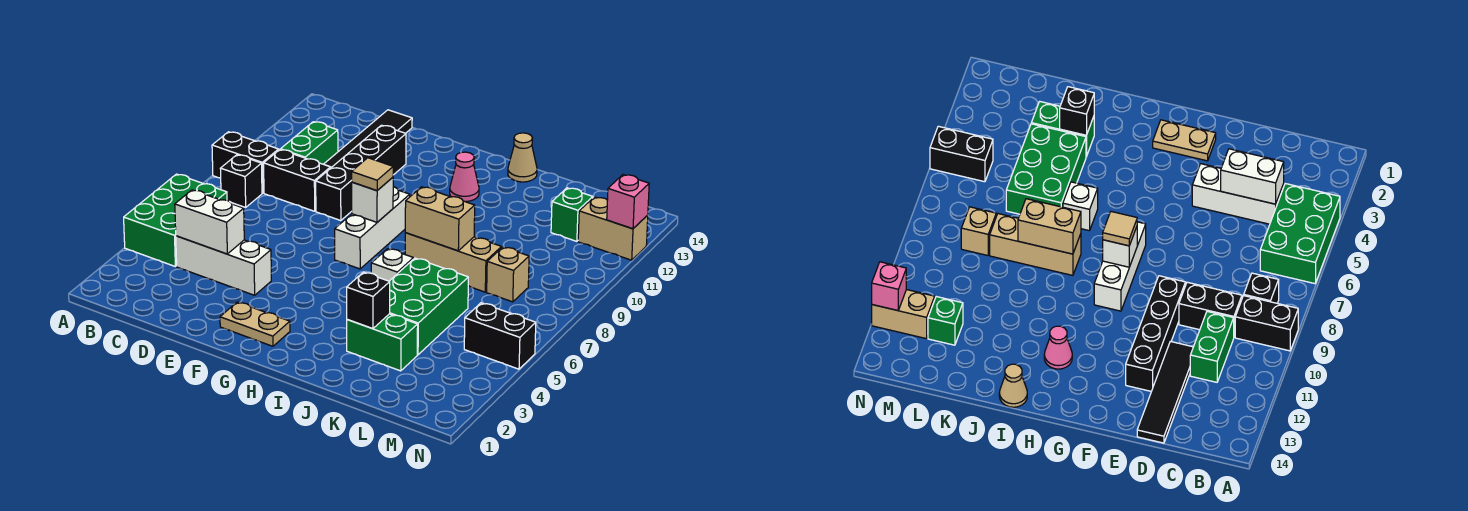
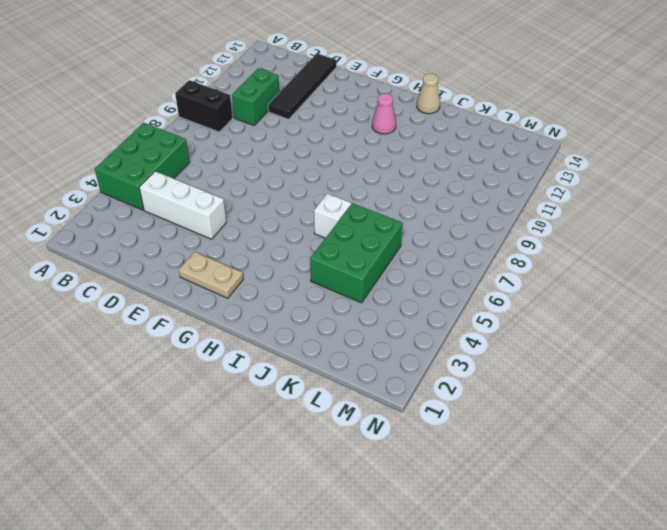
none -> black brick B8 level 1
none -> black brick C9:D9 level 1
none -> black brick E9:E12 level 1

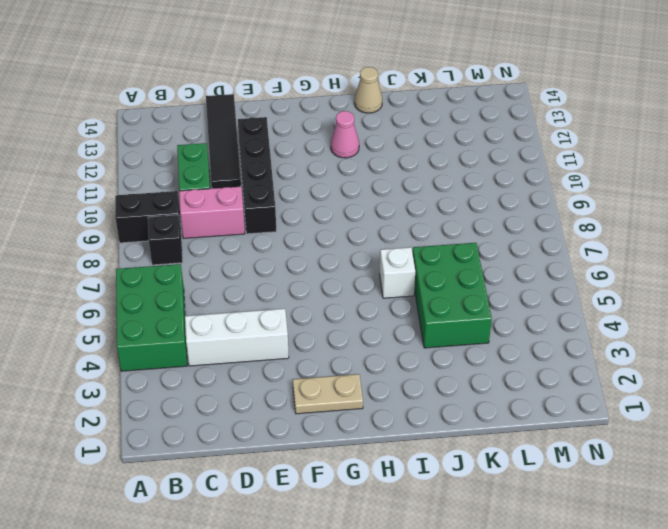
pink brick C9:D9 level 1 -> black brick C9:D9 level 1
none -> white brick G7:G9 level 1
none -> tan brick I8:K8 level 1
none -> green brick J3:K3 level 1

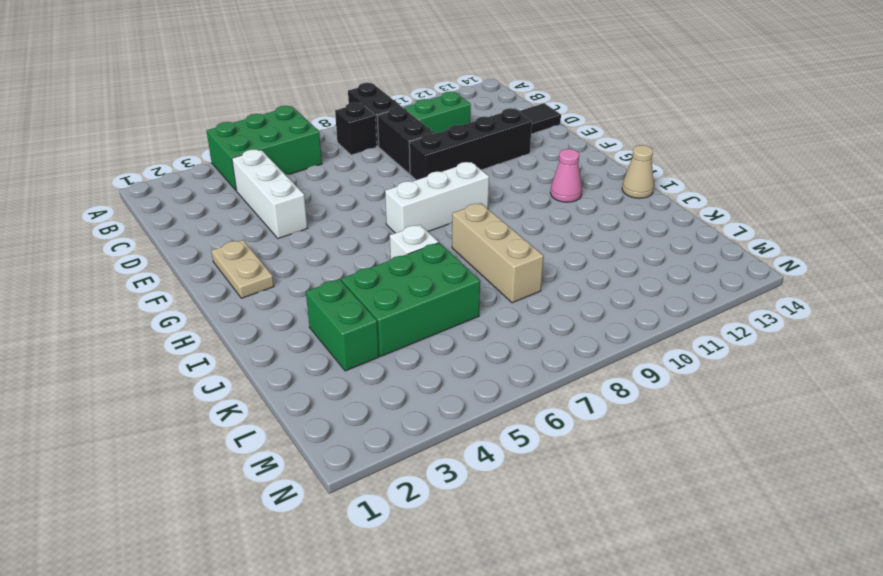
none -> tan brick L8 level 1
none -> green brick L12 level 1
none -> black brick M5:N5 level 1

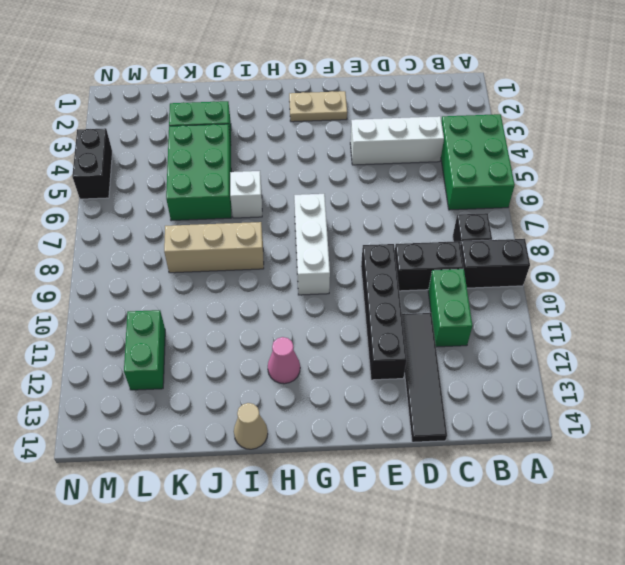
green brick L11:L12 level 1 -> green brick L12 level 1
black brick N4:N5 level 1 -> black brick M5:N5 level 1
none -> tan brick L8 level 1
none -> tan brick M12:N12 level 1
none -> white brick C4:D4 level 2

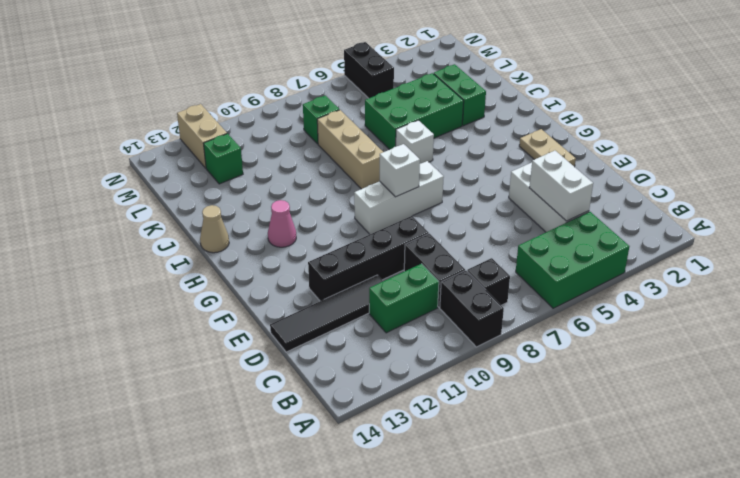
green brick L8 level 1 -> tan brick L8 level 1
none -> tan brick I8:J8 level 2
none -> black brick J3 level 2
none -> pink brick N12 level 2

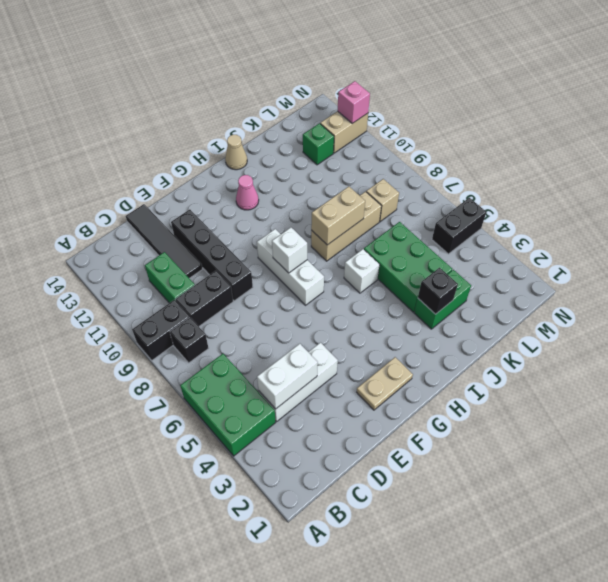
none -> tan tile G8 level 3

